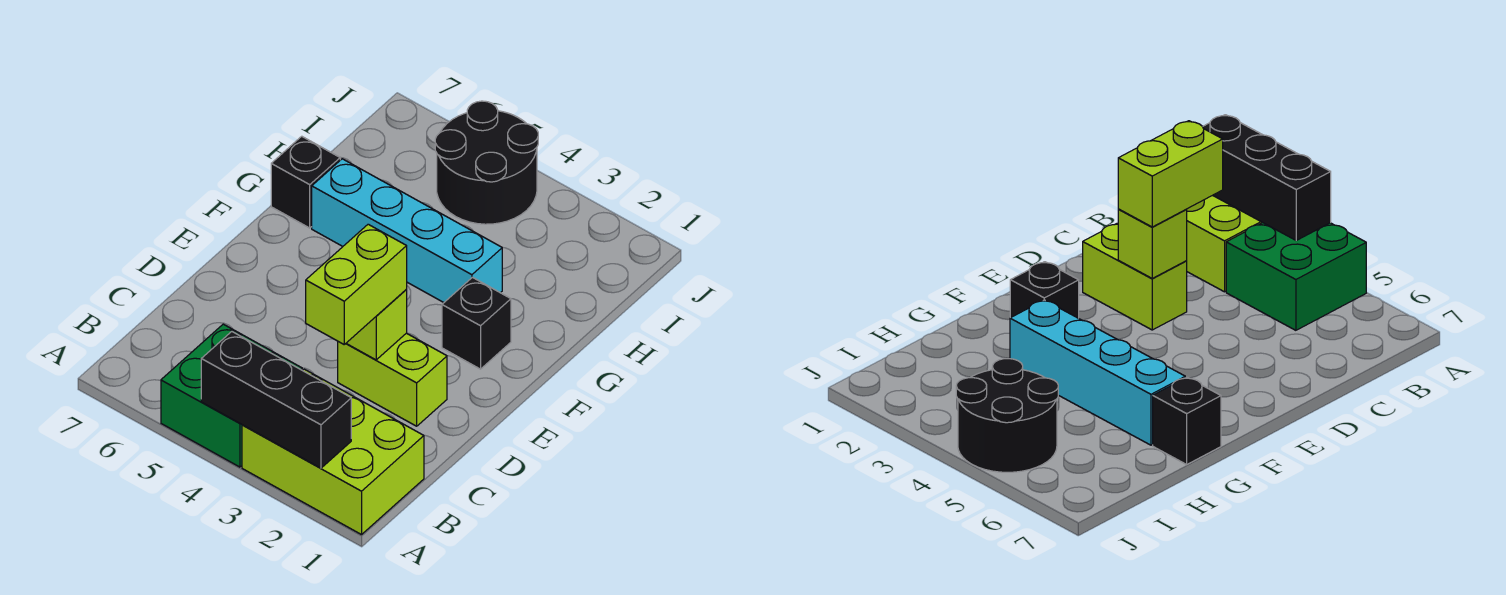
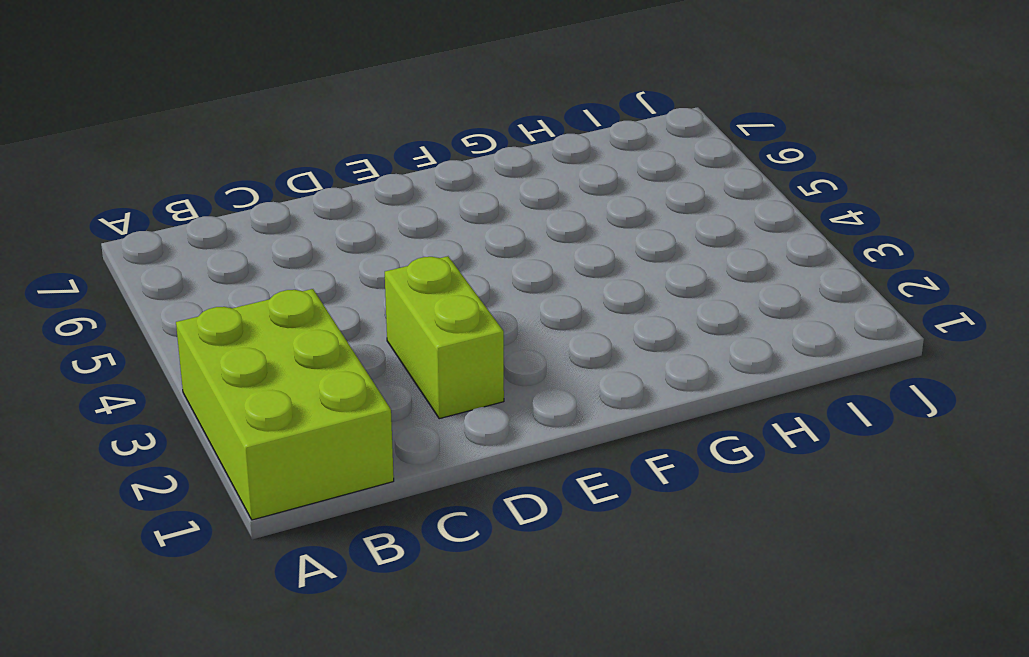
none -> green brick A4:B5 level 1
none -> black brick F2 level 1

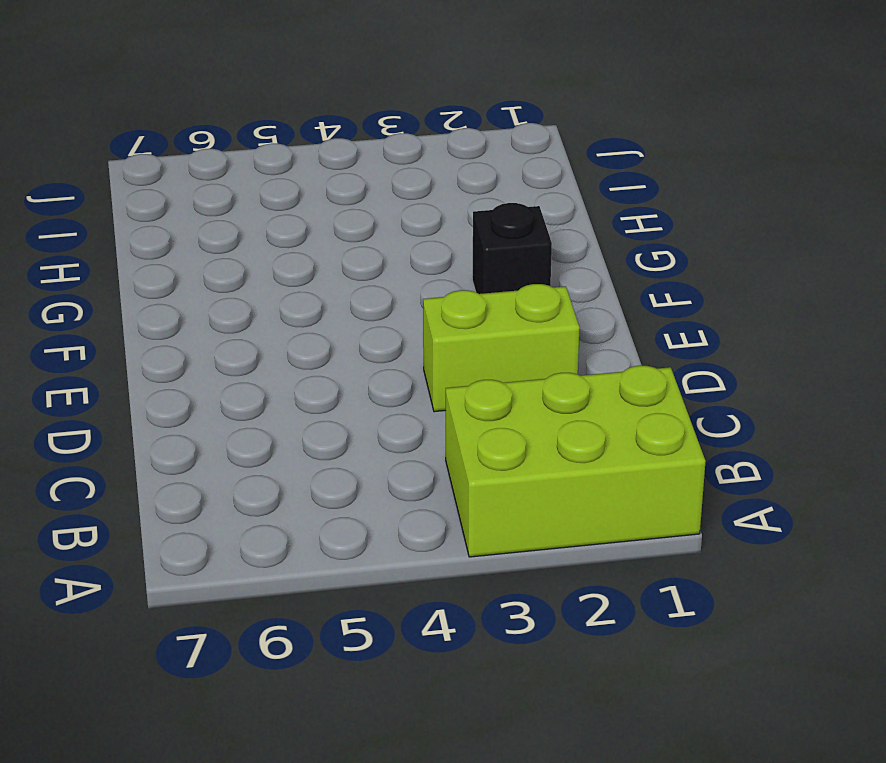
none -> green brick A4:B5 level 1
none -> cyan brick G3:G6 level 1

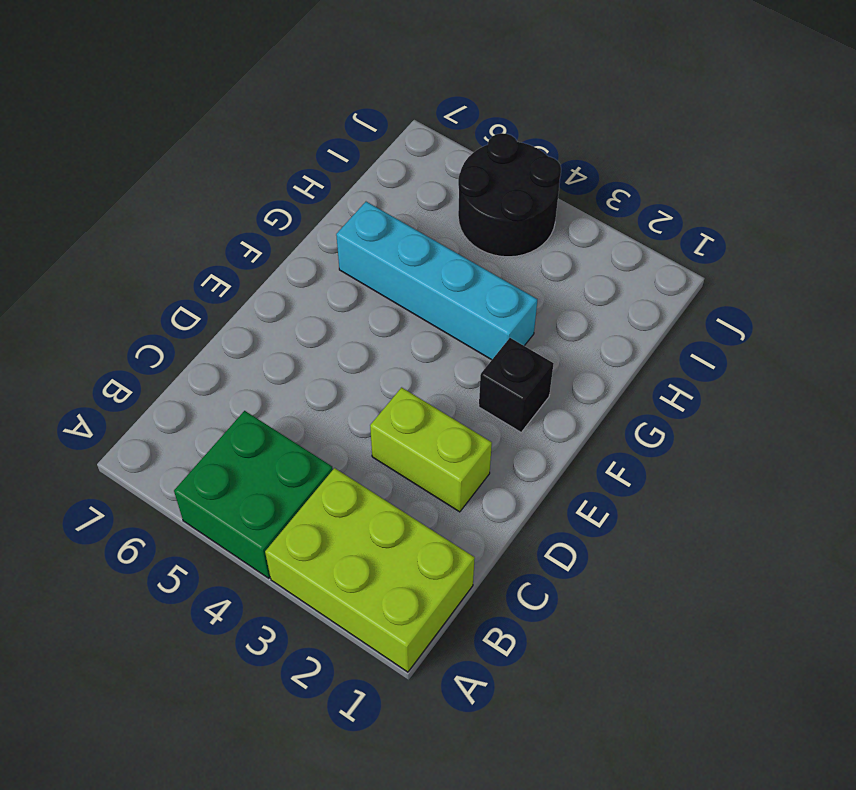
none -> black brick G7 level 1
none -> black brick A2:A4 level 2

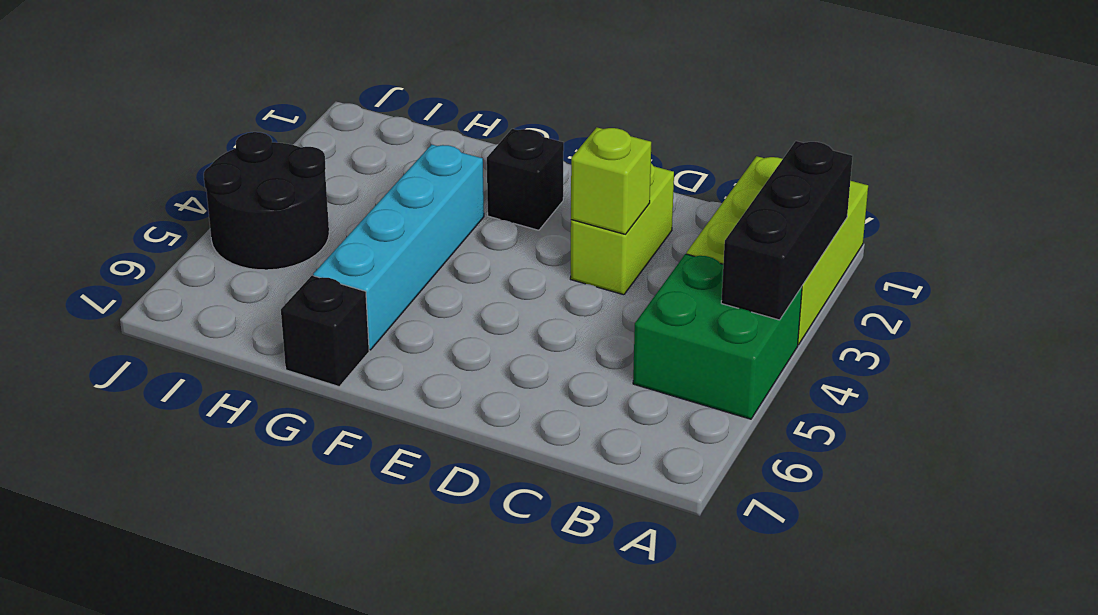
none -> lime brick C3:D3 level 3

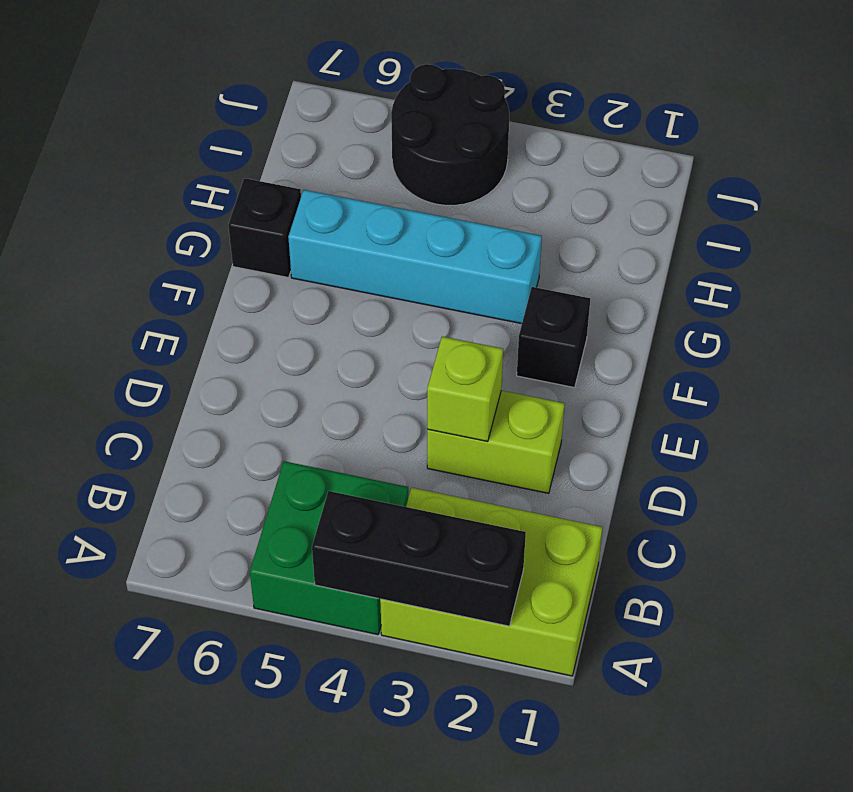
none -> lime brick C3:D3 level 3

